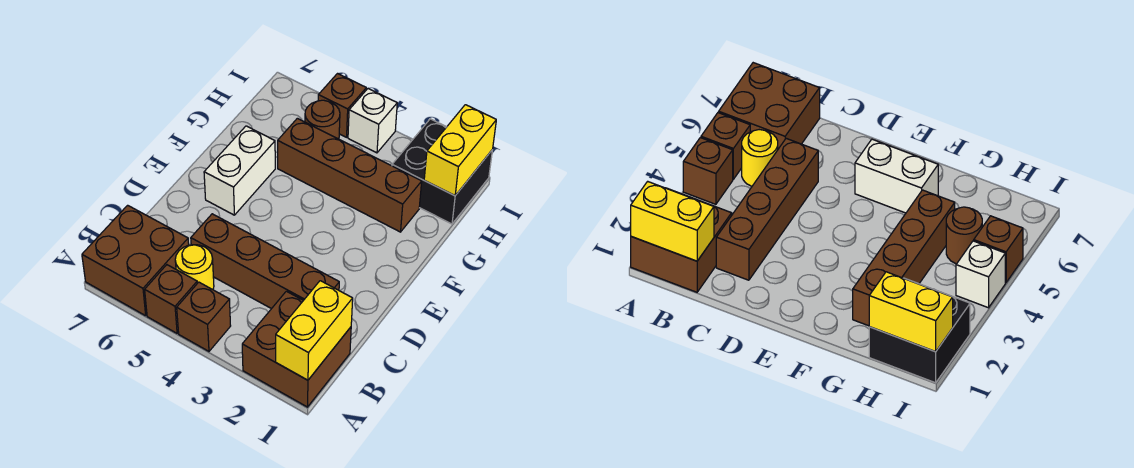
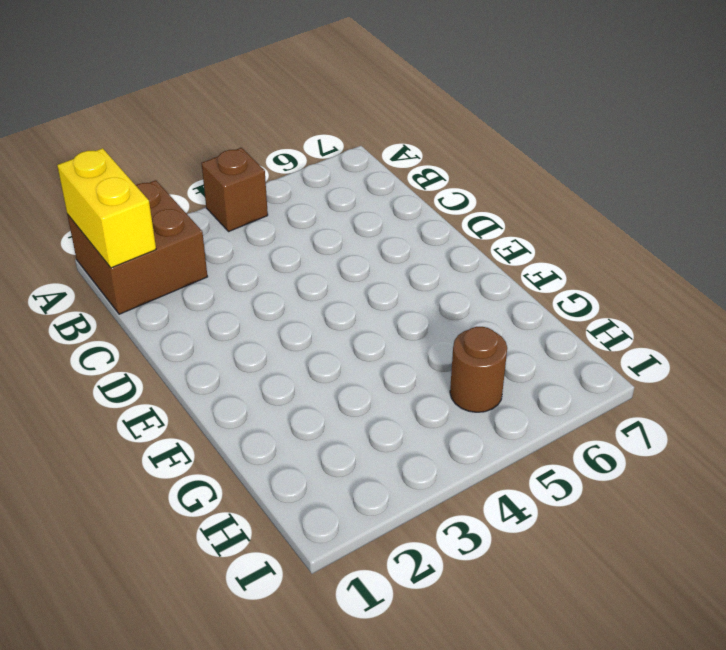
none -> brown brick A5 level 1
none -> brown brick A6:B7 level 1
none -> yellow round brick B5 level 1

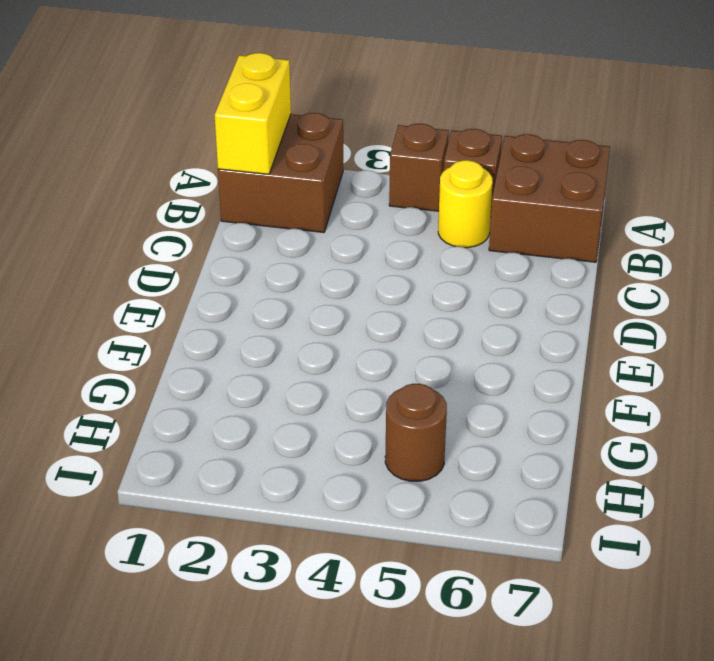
none -> brown brick C2:C5 level 1
none -> white brick E6:F6 level 1
none -> brown brick G2:G5 level 1

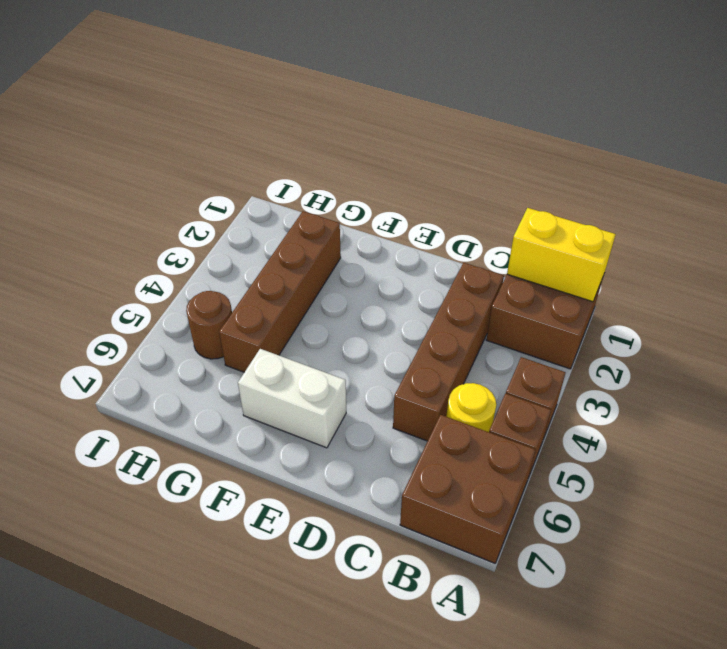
none -> black brick H1:I2 level 1
none -> white brick I4 level 1
none -> brown brick I5 level 1

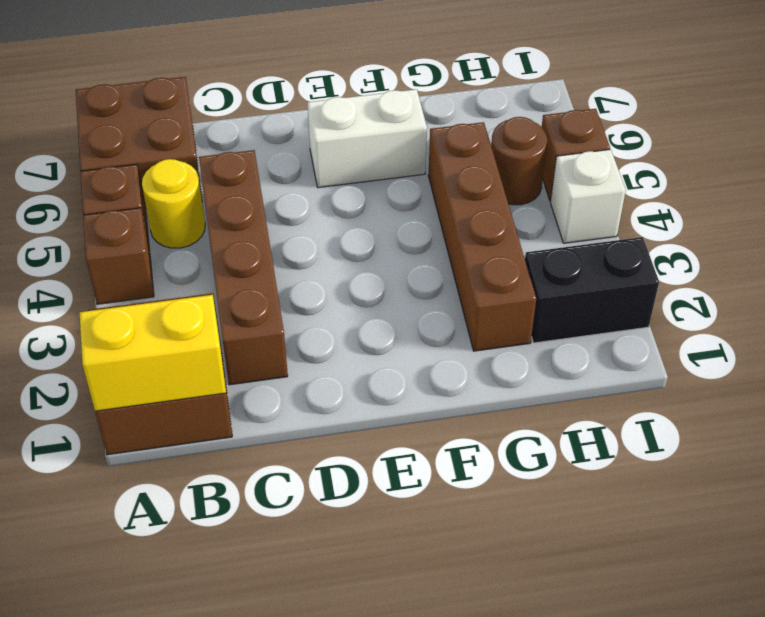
black brick H2:I2 level 1 -> black brick H1:I2 level 1
none -> yellow brick H1:I1 level 2

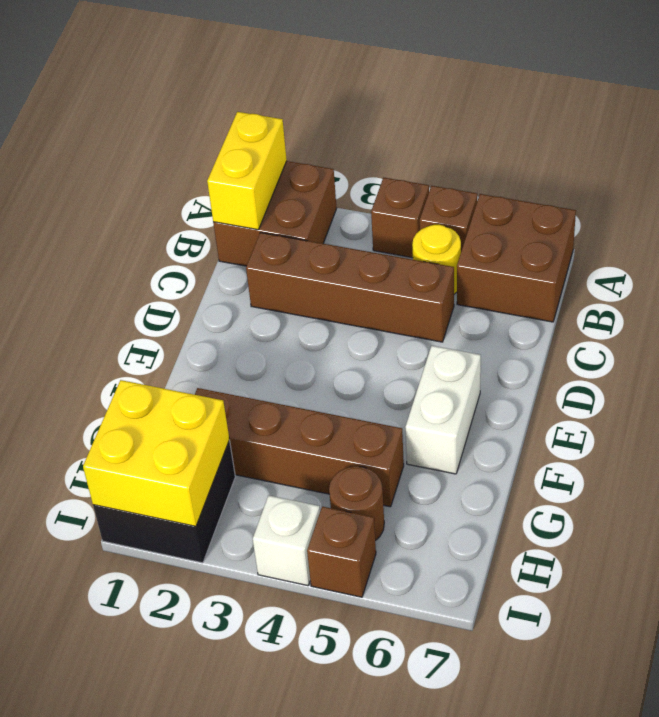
yellow brick H1:I2 level 2 -> yellow brick H1:I1 level 2

